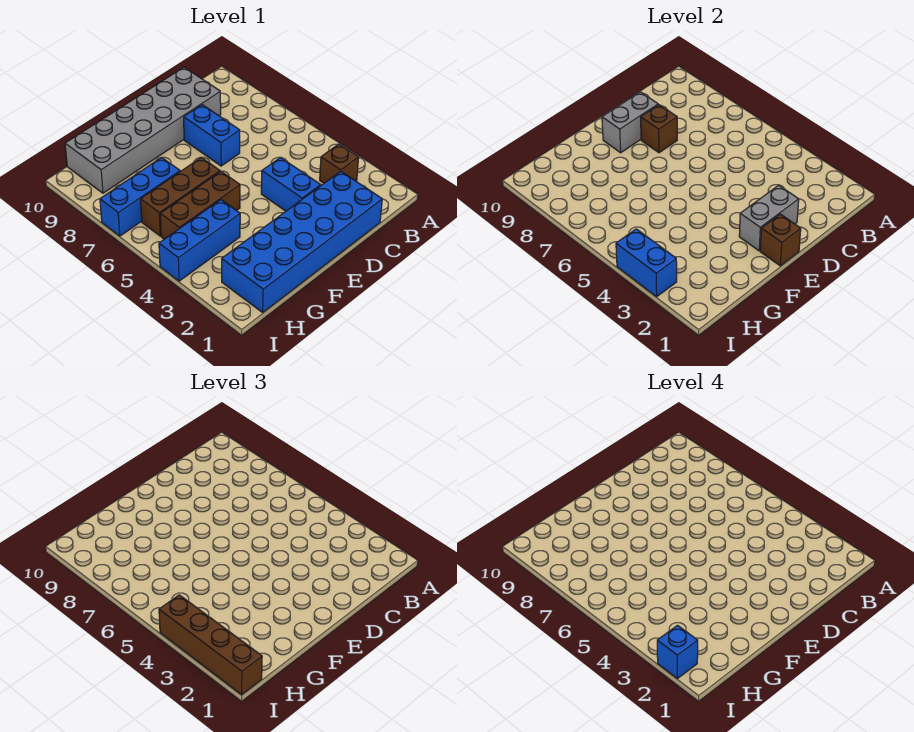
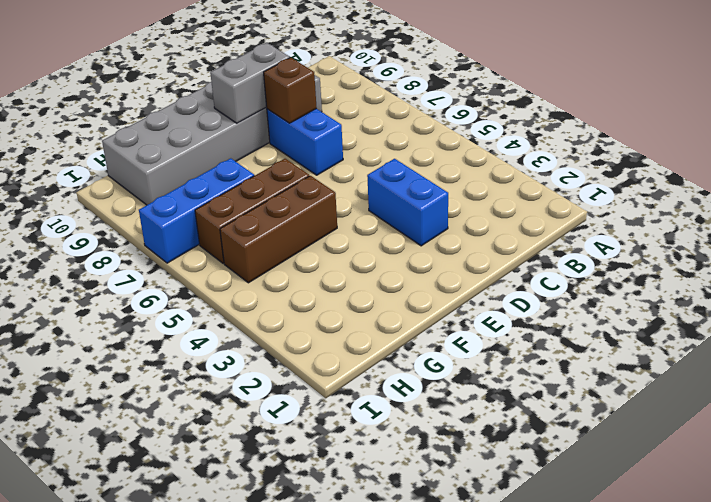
none -> brown brick B3 level 1
none -> blue brick C1:H2 level 1
none -> blue brick G4:I4 level 1

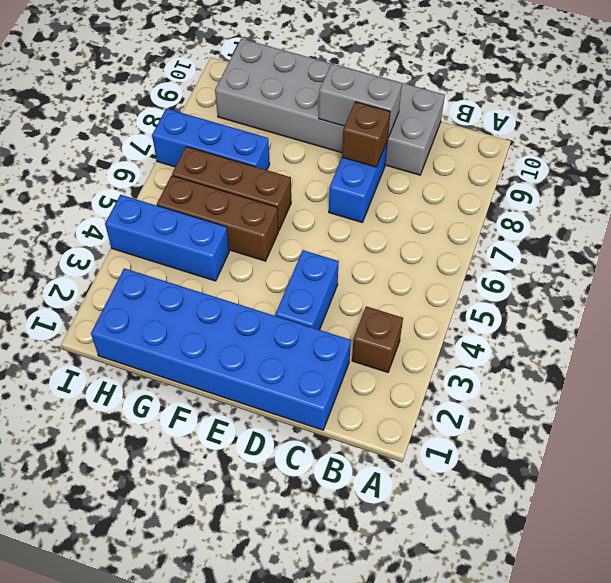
none -> grey brick D2:E2 level 2
none -> brown brick E1 level 2
none -> blue brick I3:I4 level 2

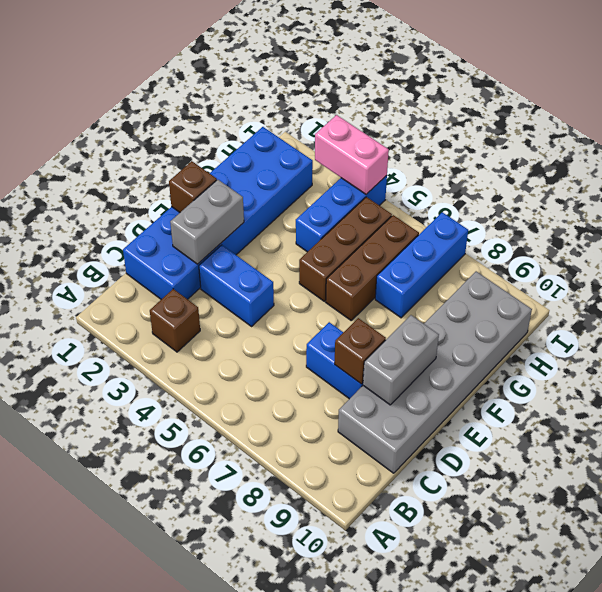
pink brick I3:I4 level 2 -> blue brick I3:I4 level 2
none -> brown brick I1:I4 level 3
none -> blue brick I2 level 4

